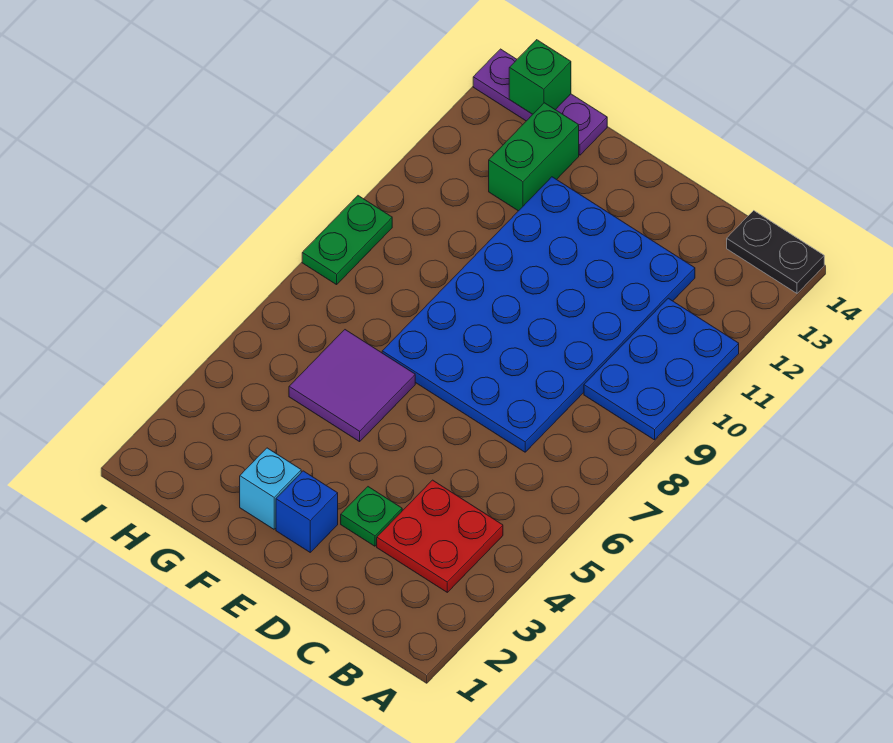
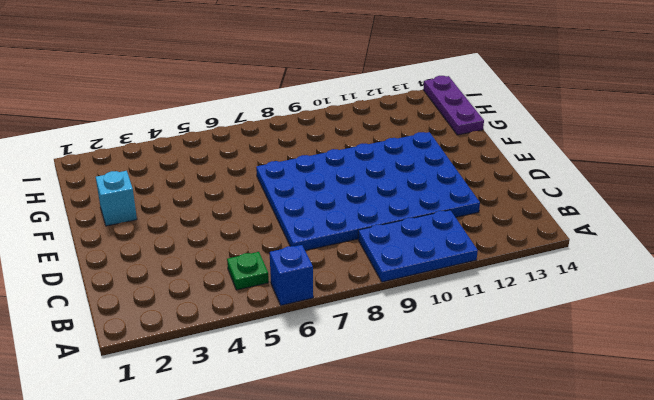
blue brick A6 level 1 -> blue brick E2 level 1
green plate B5 level 1 -> green plate D3 level 1
none -> black plate A14:B14 level 1
none -> red plate B3:C4 level 1
none -> purple tile F5:G6 level 1

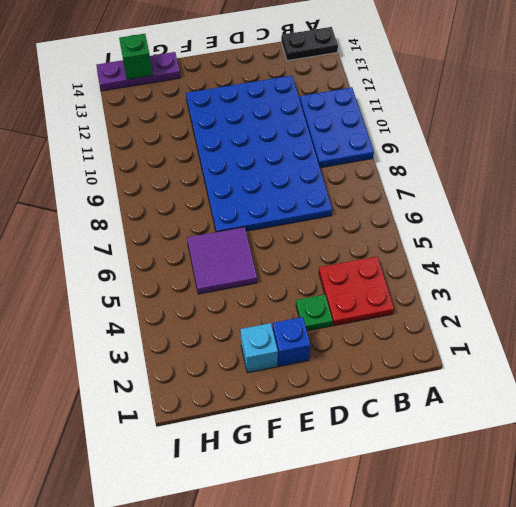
none -> green brick G12:G13 level 1
none -> green plate I8:I9 level 1

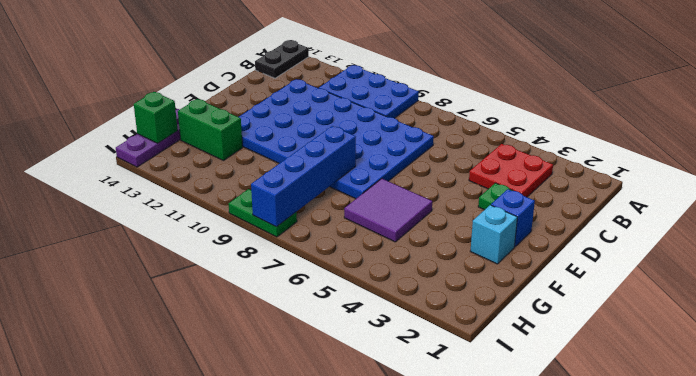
blue brick F8:I8 level 2 -> none

